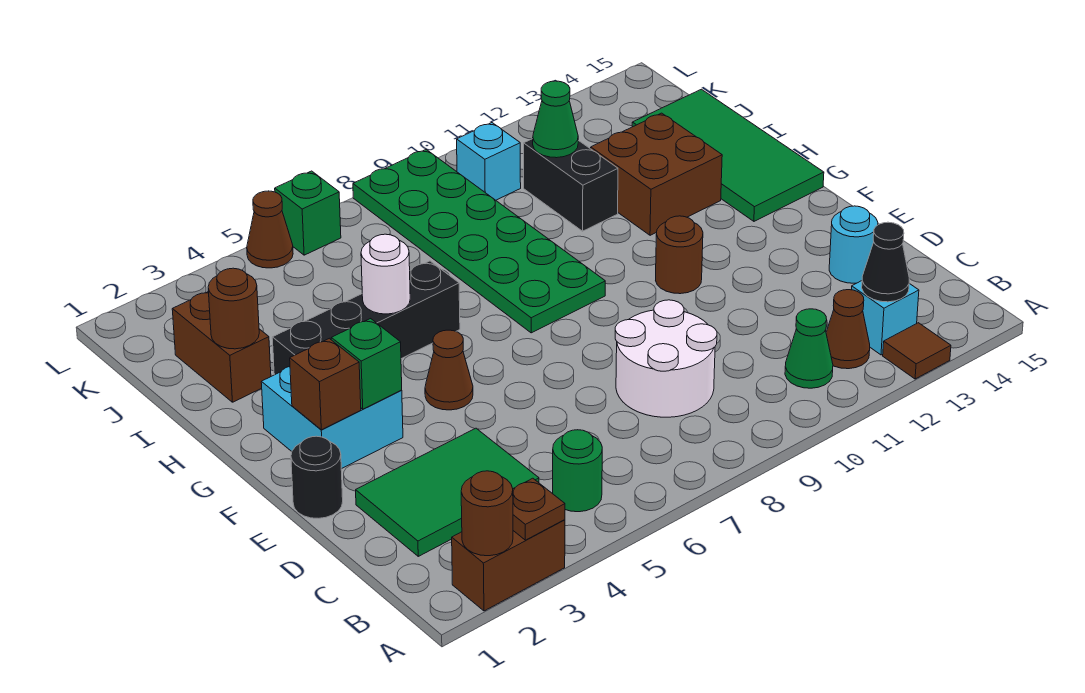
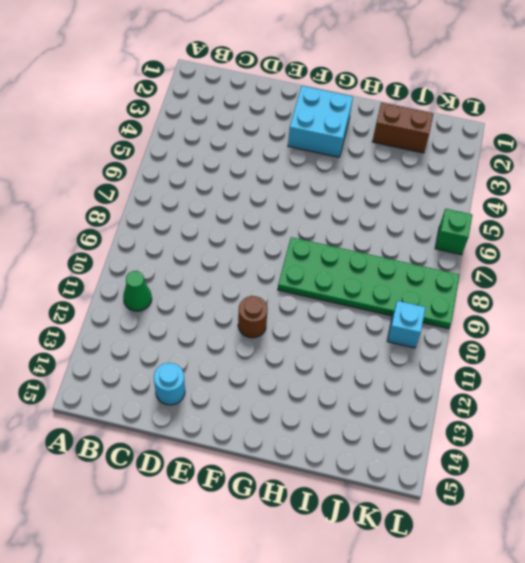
none -> brown brick A2:A3 level 1
none -> brown tile A13 level 1
none -> green round brick B5 level 1
none -> brown cone B12 level 1

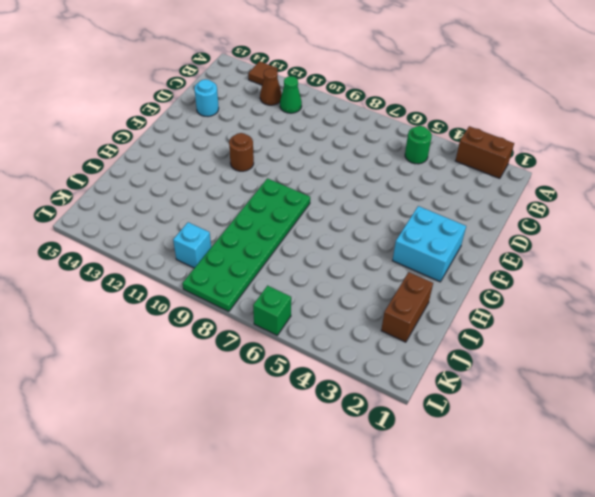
none -> cyan brick B13 level 1
none -> green tile C2:D4 level 1
none -> white round brick C8:D9 level 1
none -> black round brick E1 level 1

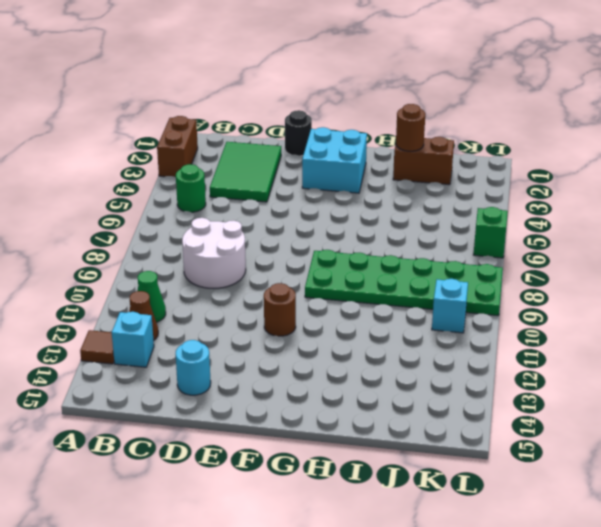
none -> brown cone F5 level 1
none -> green tile G14:J15 level 1
none -> black brick H3:H6 level 1
none -> brown brick H12:I13 level 1

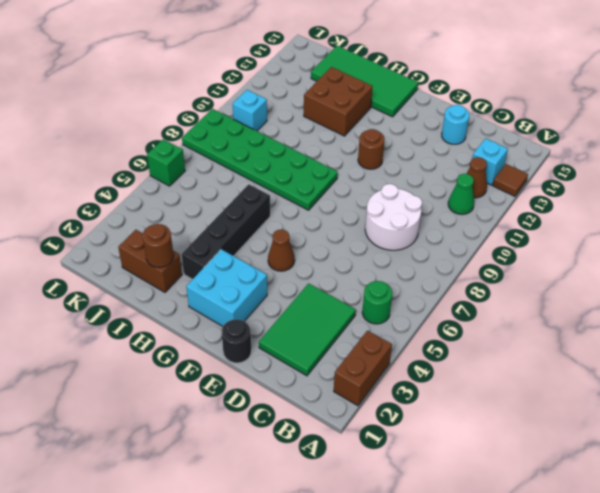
none -> black brick I11:J11 level 1
none -> brown cone L5 level 1
none -> brown round brick A2 level 2
none -> brown plate A3 level 2

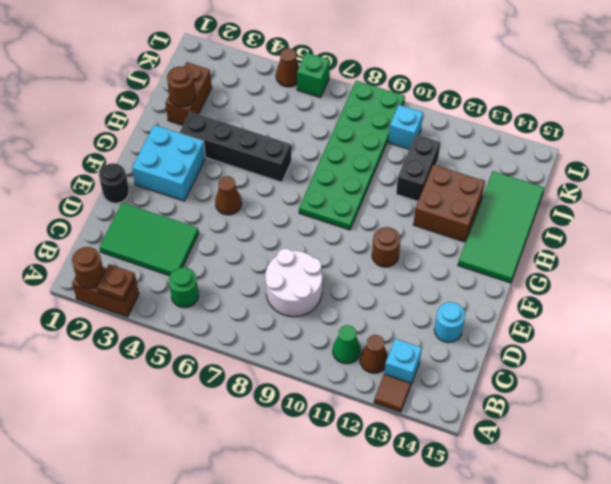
none -> black cone B13 level 2
none -> brown brick F2 level 2
none -> green brick F3 level 2
none -> white round brick H5 level 2

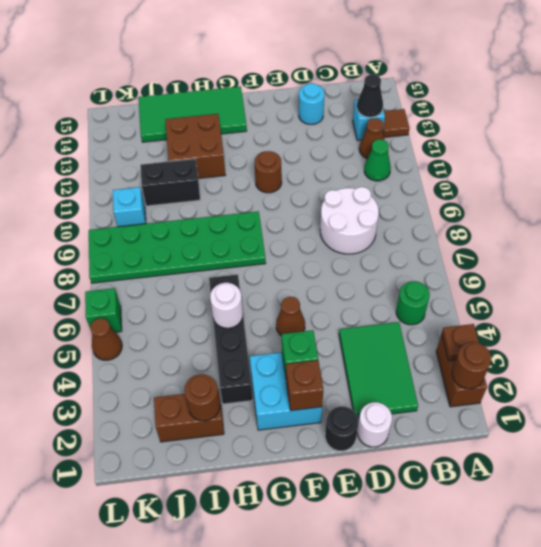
white round brick D1 level 1 -> none
none -> green cone J11 level 2

